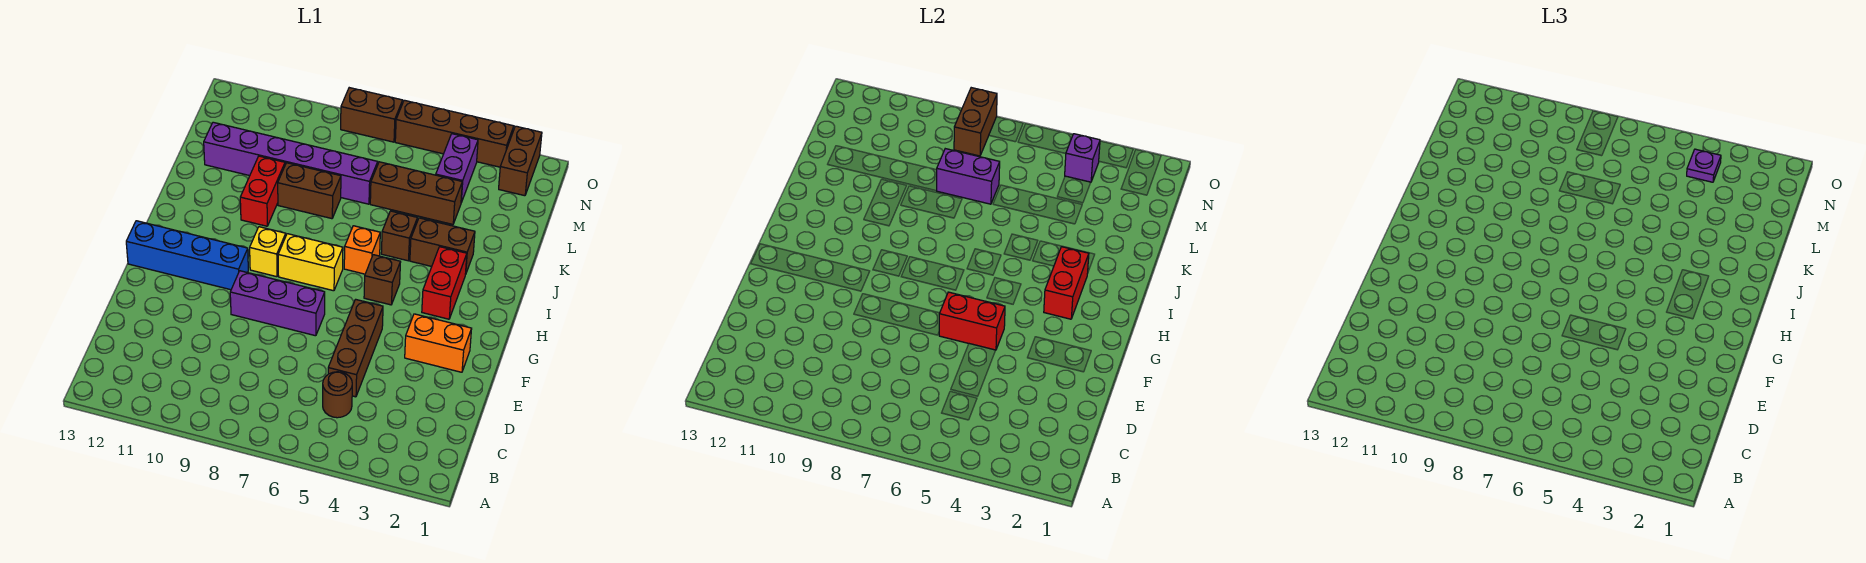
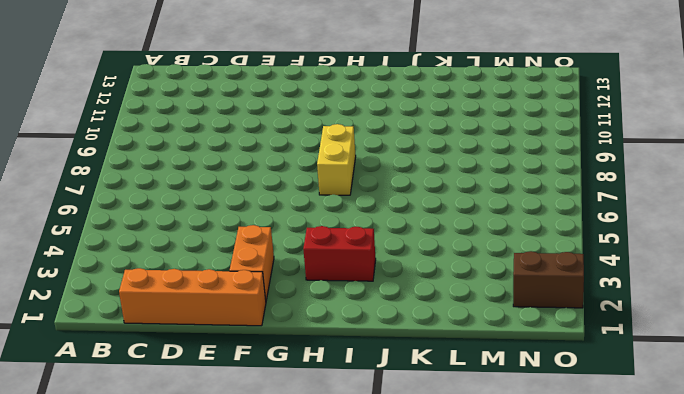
orange brick C1:F1 level 1 -> none
none -> brown round brick C5 level 1
none -> brown brick D5:F5 level 1
none -> purple brick F7:F9 level 1

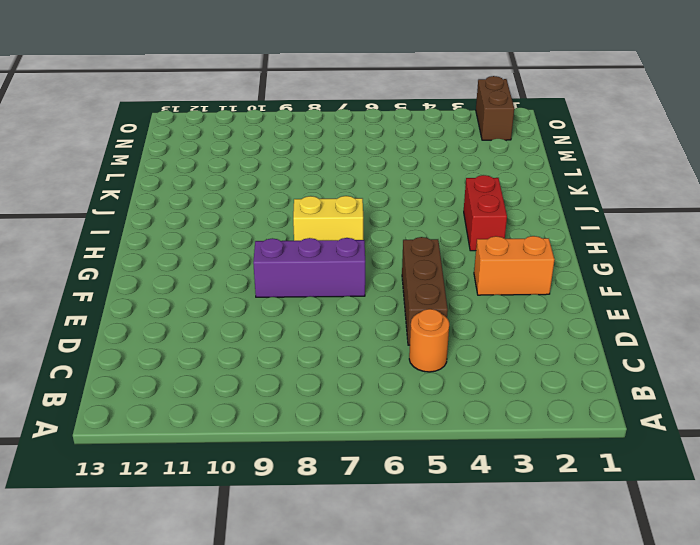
orange round brick C5 level 1 -> brown round brick C5 level 1
none -> blue brick G10:G13 level 1
none -> brown brick H5 level 1
none -> yellow brick H9 level 1

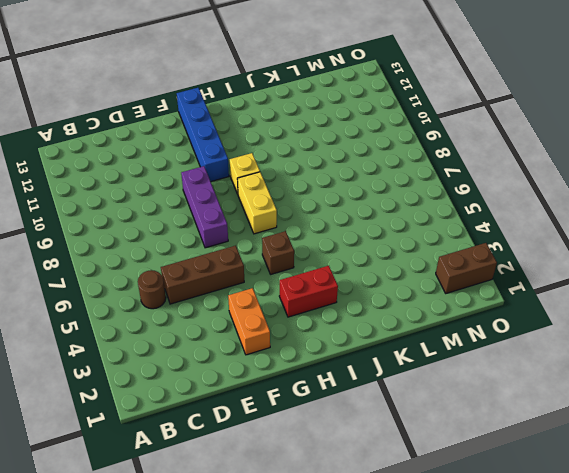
none -> orange brick I6 level 1
none -> brown brick J3:J4 level 1
none -> brown brick J5 level 1

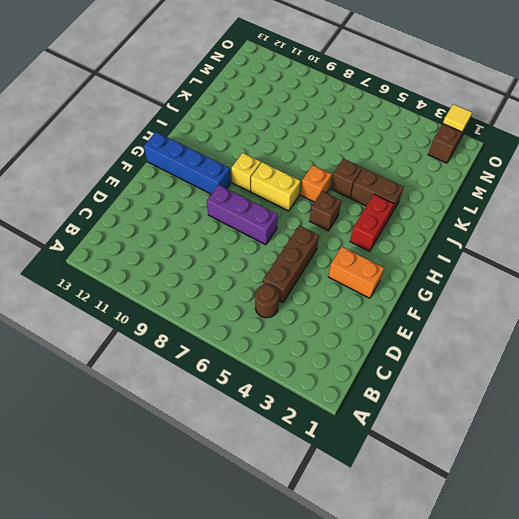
yellow tile O2 level 2 -> none
none -> red brick J10:K10 level 1
none -> brown brick K8:K9 level 1
none -> brown brick L4:L6 level 1

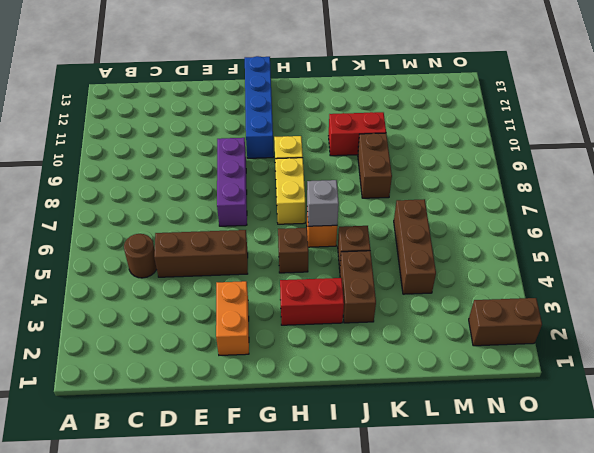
grey brick I6 level 2 -> none
none -> purple brick L7:L12 level 1
none -> purple brick M4:N4 level 1
none -> brown brick O3:O6 level 1

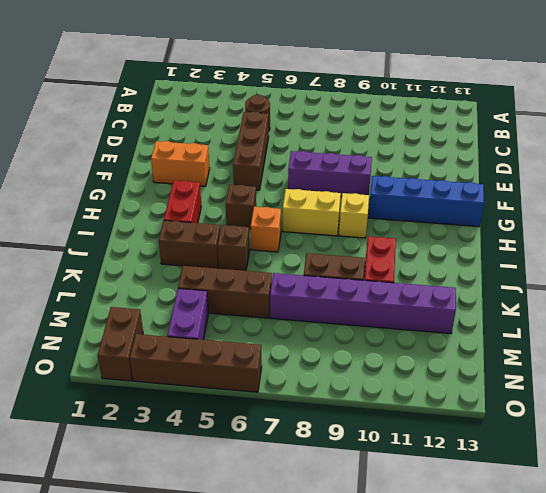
none -> brown brick O7:O8 level 1
none -> red brick F5:F6 level 2
none -> red brick H3:I3 level 2

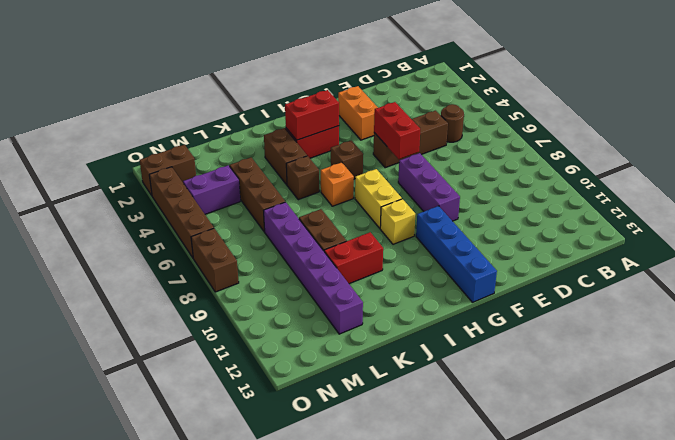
none -> purple brick L7:L8 level 2
none -> purple brick N4 level 2
none -> brown brick N8:O8 level 2

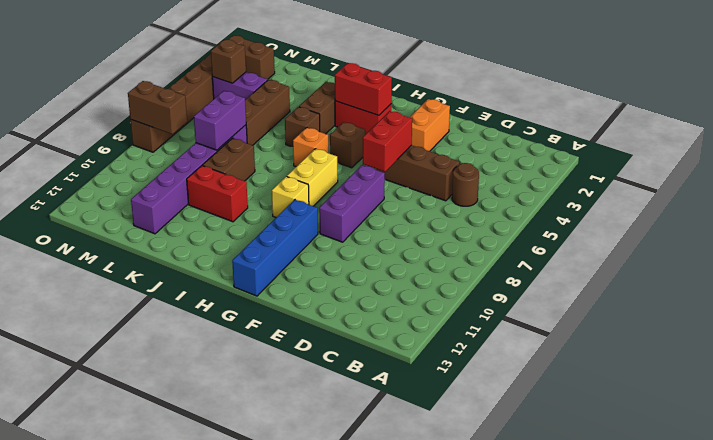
brown brick N4 level 2 -> purple brick N4 level 2
none -> purple plate N4 level 3

